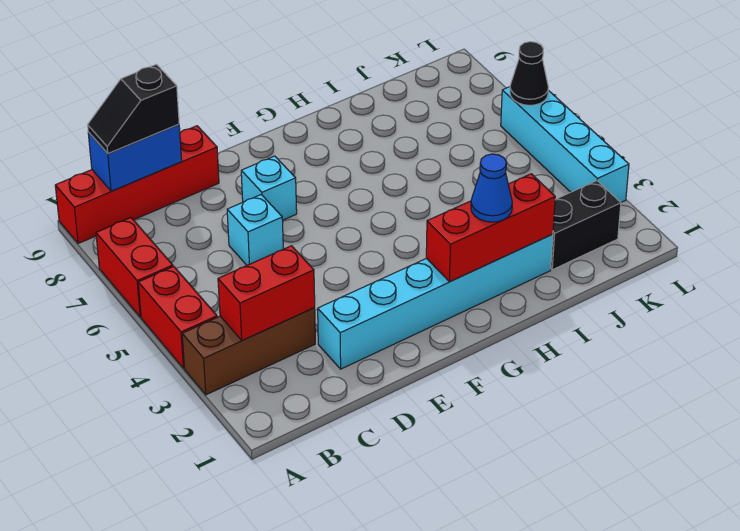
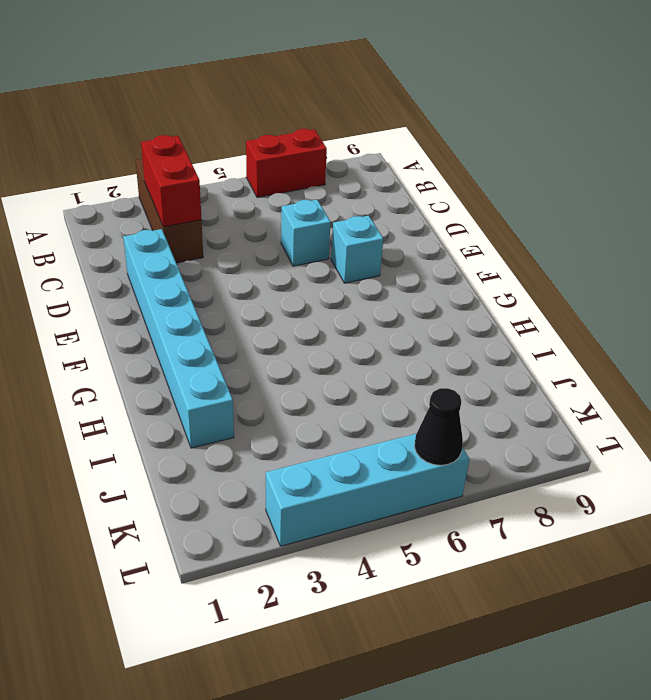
none -> red brick A4:A5 level 1
none -> red brick A9:D9 level 1
none -> black brick J2:K2 level 1

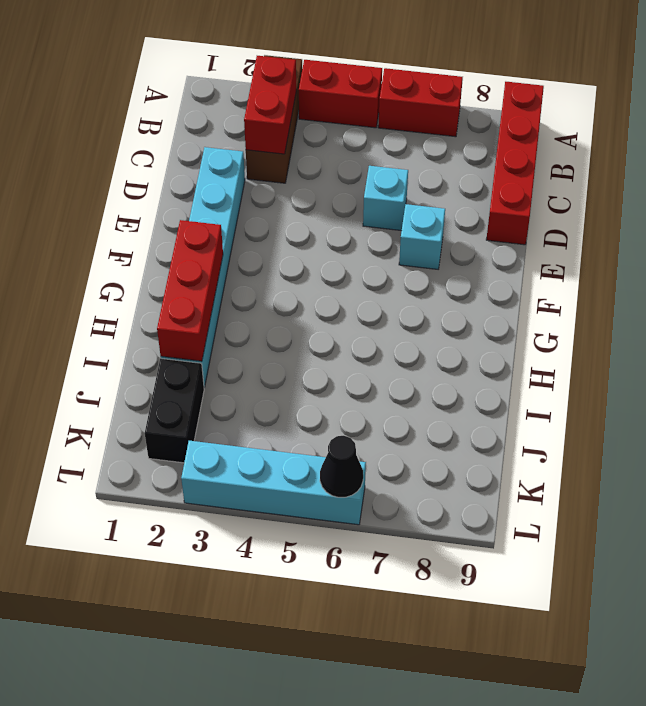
none -> blue brick B9:C9 level 2
none -> black slope B9:C9 level 3 top C
none -> blue cone H2 level 3

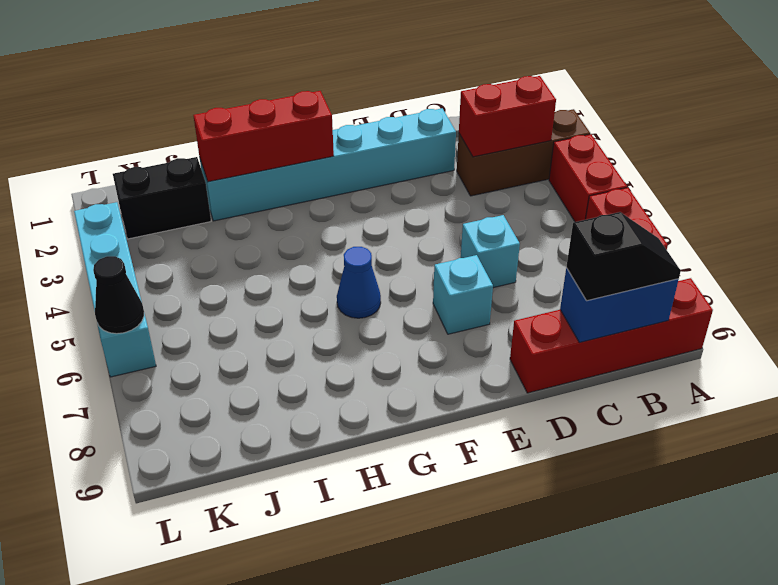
blue cone G6 level 1 -> blue cone H2 level 3

